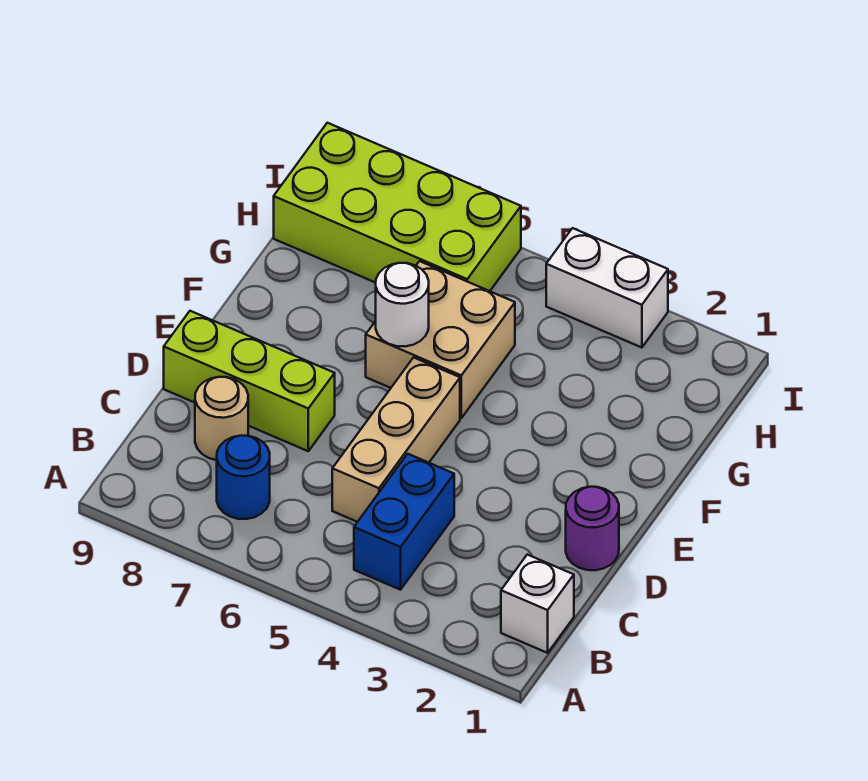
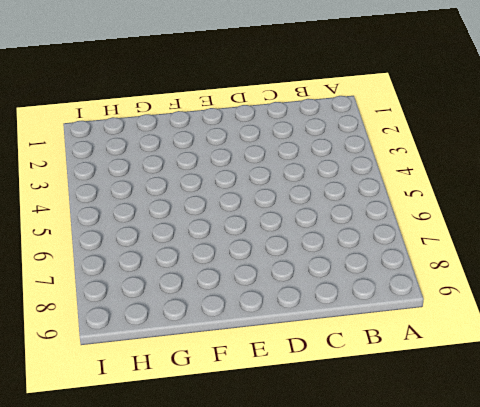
none -> white brick B1 level 1
none -> blue brick B4:C4 level 1

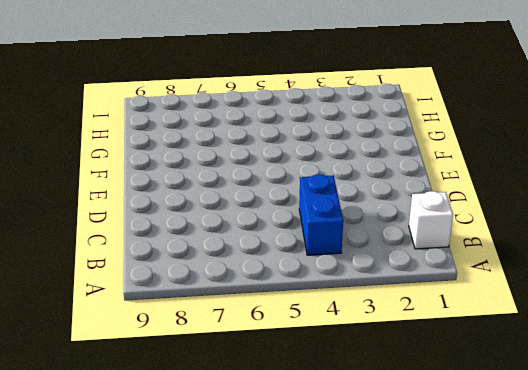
none -> blue round brick B7 level 1
none -> tan brick C5:E5 level 1

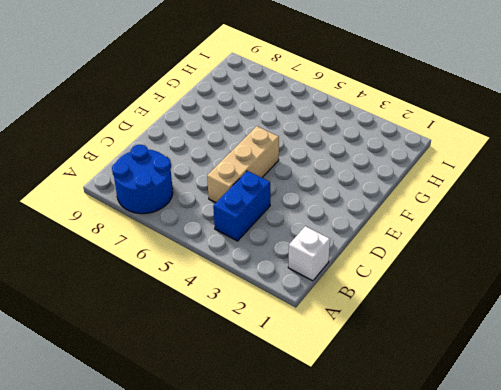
blue round brick A7:B8 level 1 -> blue round brick B7 level 1
none -> tan round brick C8 level 1
none -> purple round brick D1 level 1

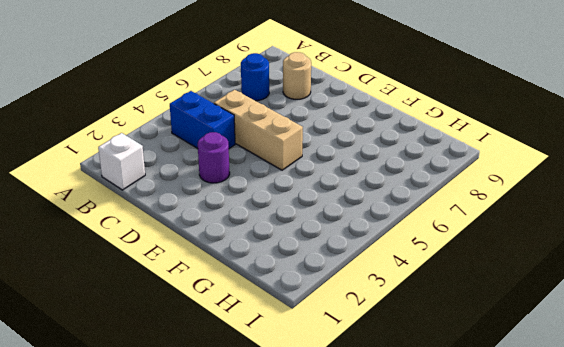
purple round brick D3 level 1 -> purple round brick D1 level 1
none -> lime brick D7:D9 level 1
none -> tan brick F5:G6 level 1

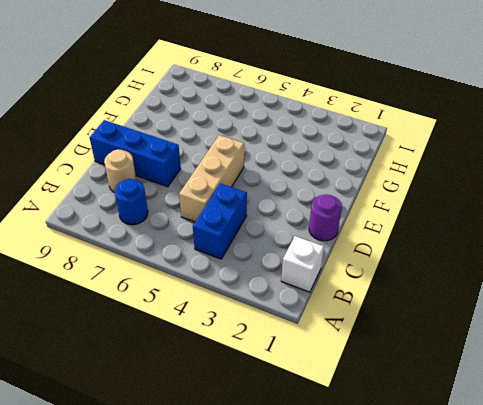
blue brick D7:D9 level 1 -> lime brick D7:D9 level 1
none -> tan brick F5:G6 level 1
none -> lime brick H6:I9 level 1

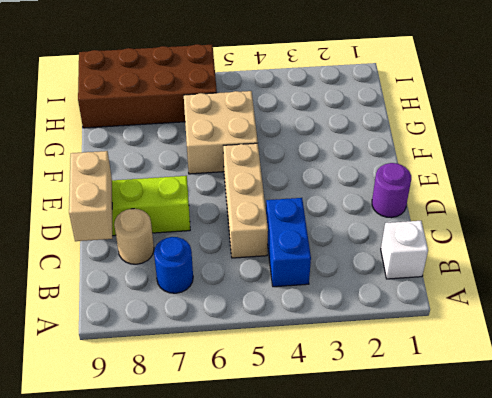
tan brick C9:D9 level 2 -> none
brown brick H6:I9 level 1 -> lime brick H6:I9 level 1
none -> white brick I3:I4 level 1
none -> white round brick F6 level 2

